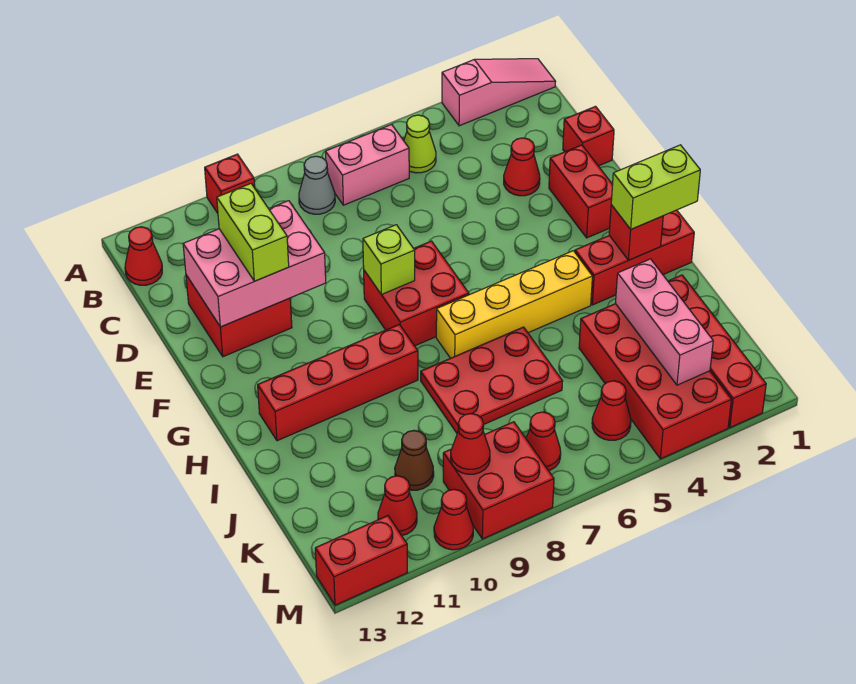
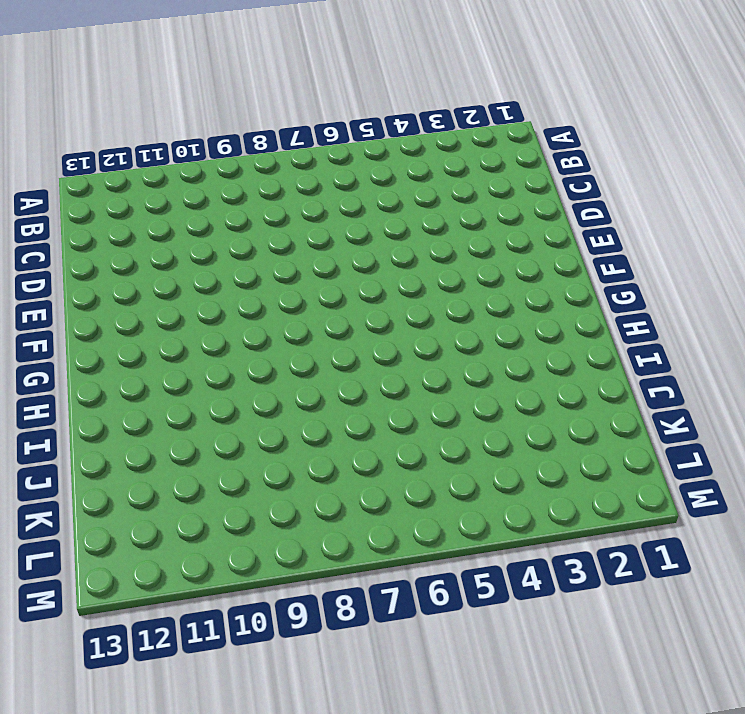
none -> pink slope A1:A3 level 1 top 3
none -> red brick A10 level 1
none -> lime cone B5 level 1
none -> pink brick B6:B7 level 1

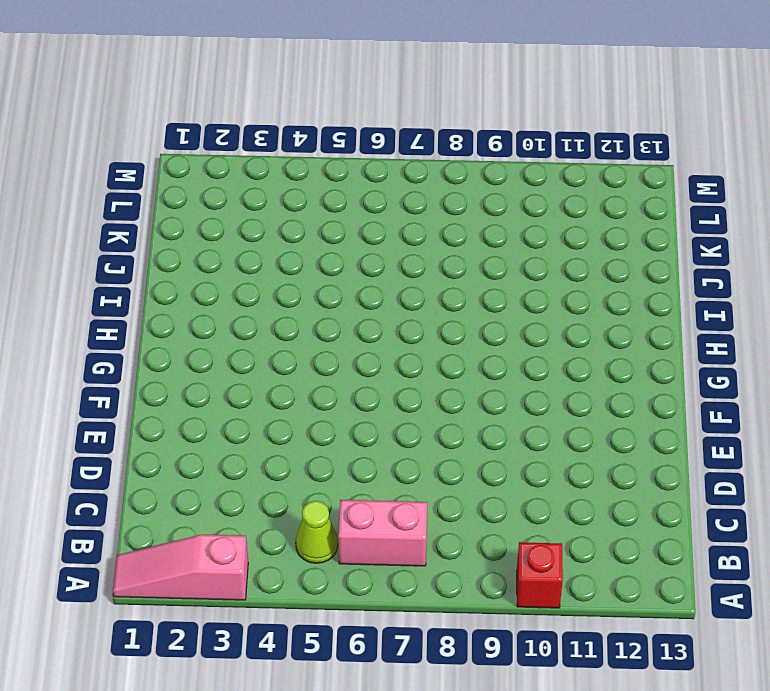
none -> grey cone B8 level 1
none -> red cone B13 level 1
none -> red brick D1 level 1
none -> red cone D3 level 1

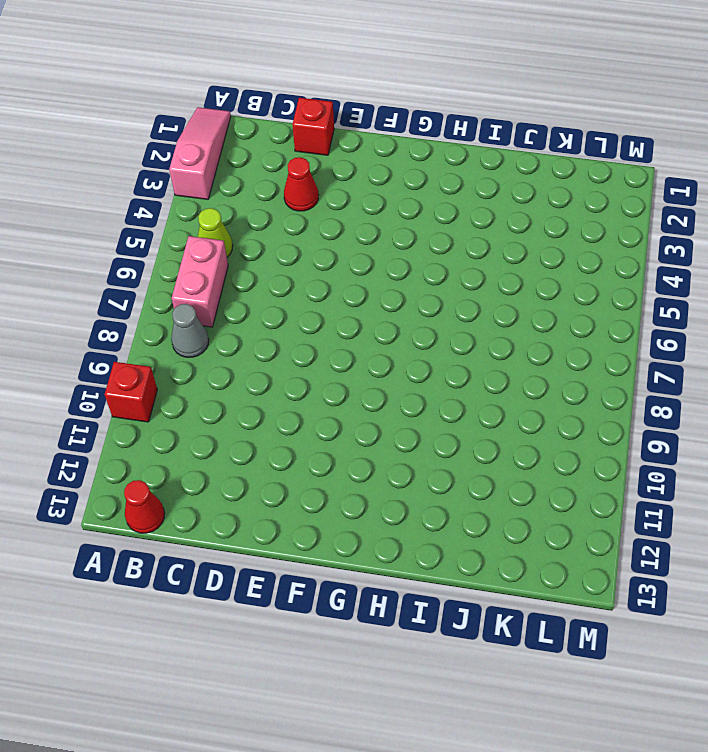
none -> red brick D11:E12 level 1
none -> red brick E2:F2 level 1
none -> red brick F7:G8 level 1
none -> red brick H1:H3 level 1

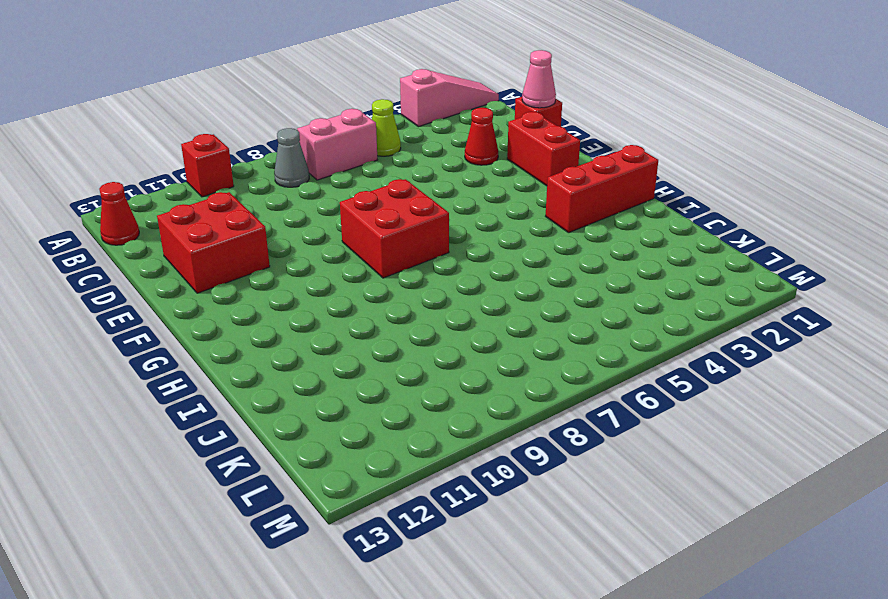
pink cone D1 level 2 -> none
none -> yellow brick H4:H7 level 1
none -> red brick H9:H12 level 1
none -> red plate I6:J8 level 1
none -> red brick J2:M2 level 1

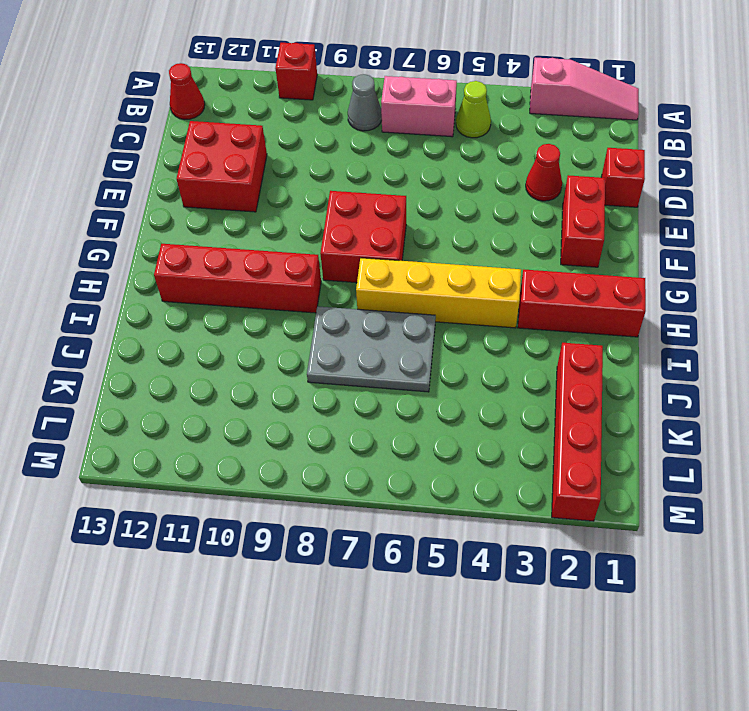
grey plate I6:J8 level 1 -> red plate I6:J8 level 1
none -> red brick J3:M4 level 1
none -> brown cone K10 level 1
none -> red cone L5 level 1
none -> red cone L7 level 1

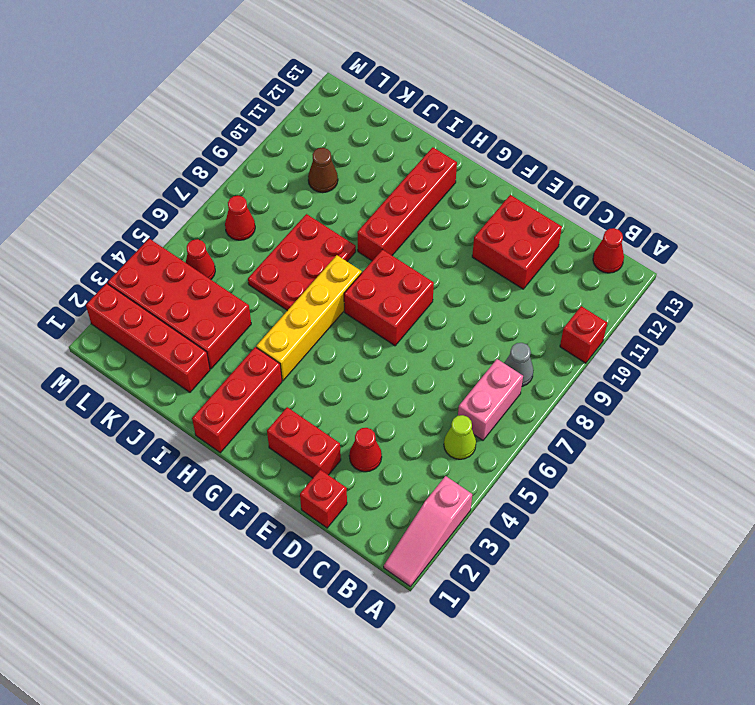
none -> red brick L8:M9 level 1
none -> red cone L11 level 1
none -> red cone M10 level 1
none -> red brick M12:M13 level 1

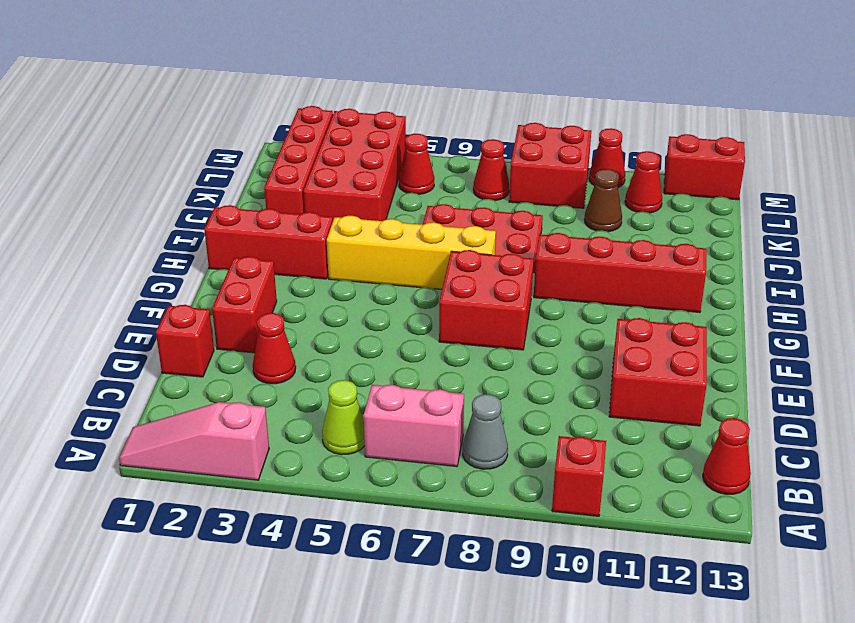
none -> pink brick D10:E12 level 2
none -> lime brick F8 level 2
none -> red brick H2 level 2
none -> pink brick J3:L3 level 2

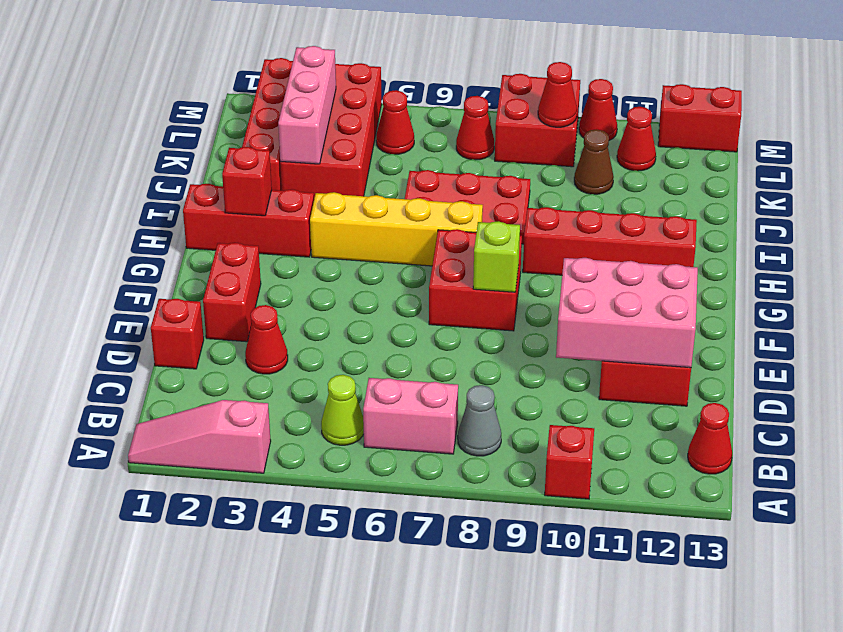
none -> lime brick D11:E11 level 3
none -> lime brick H1:H2 level 3

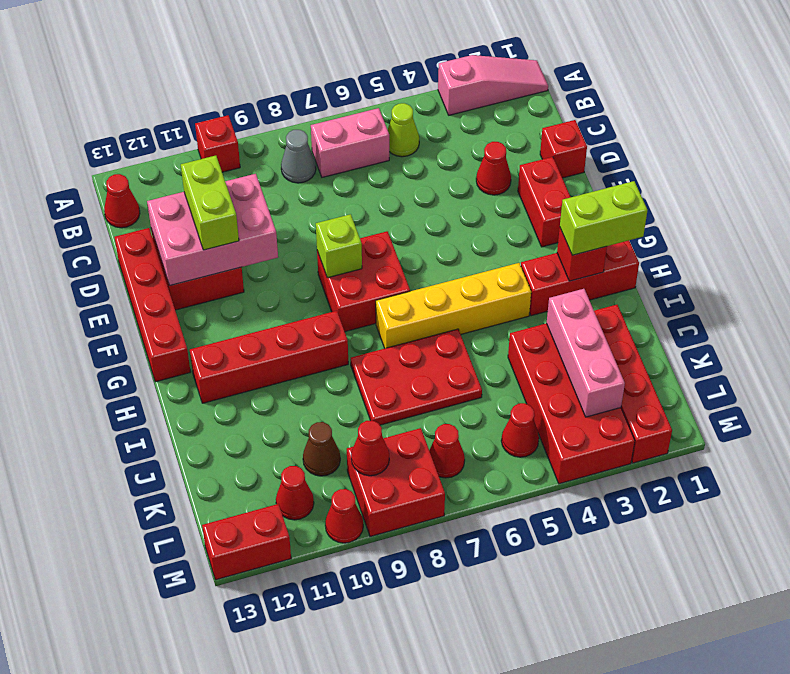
red brick D13:G13 level 1 -> none

